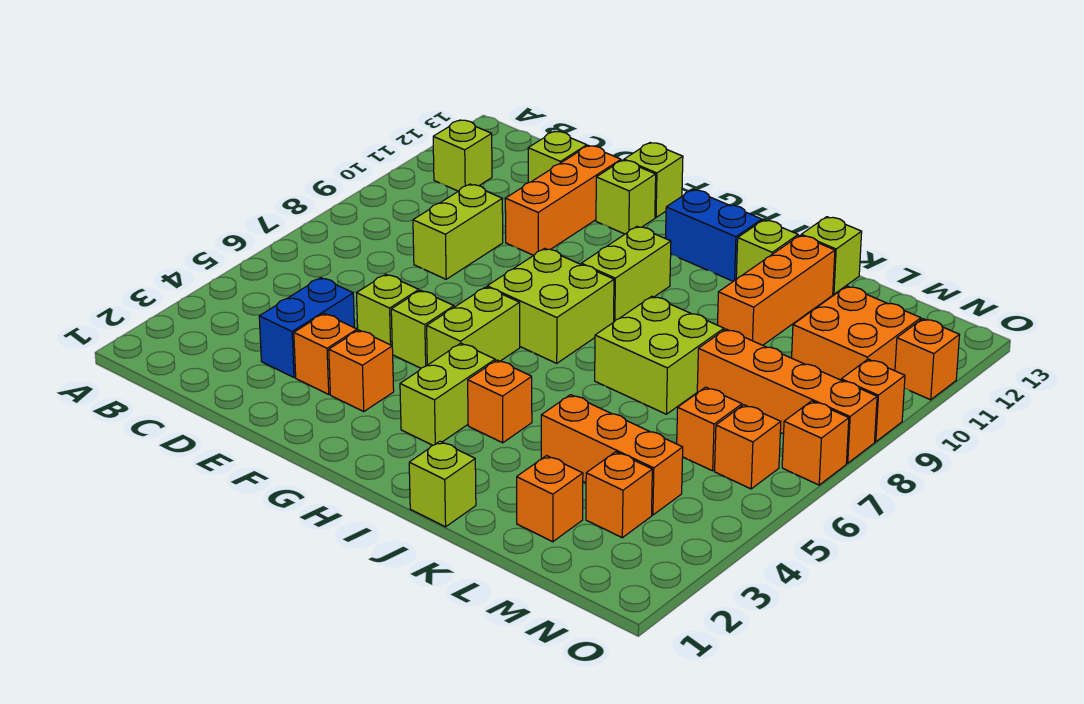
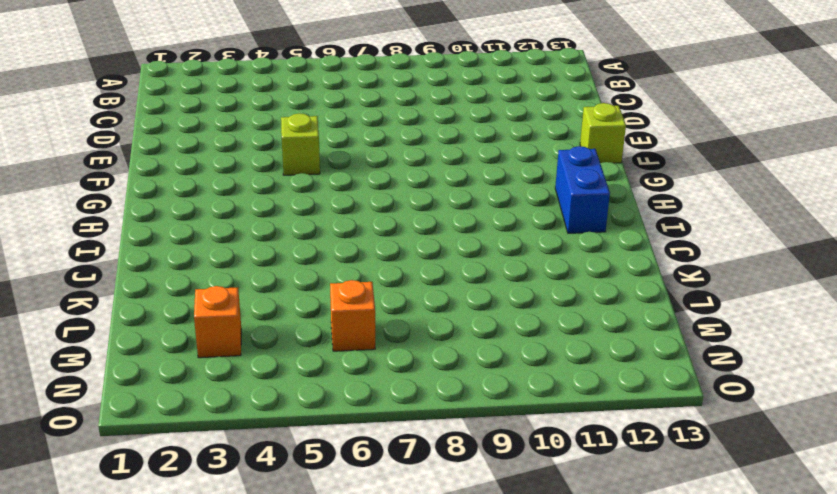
none -> lime brick B11 level 1
none -> blue brick D3:D4 level 1
none -> lime brick D8:D9 level 1
none -> lime brick D12 level 1

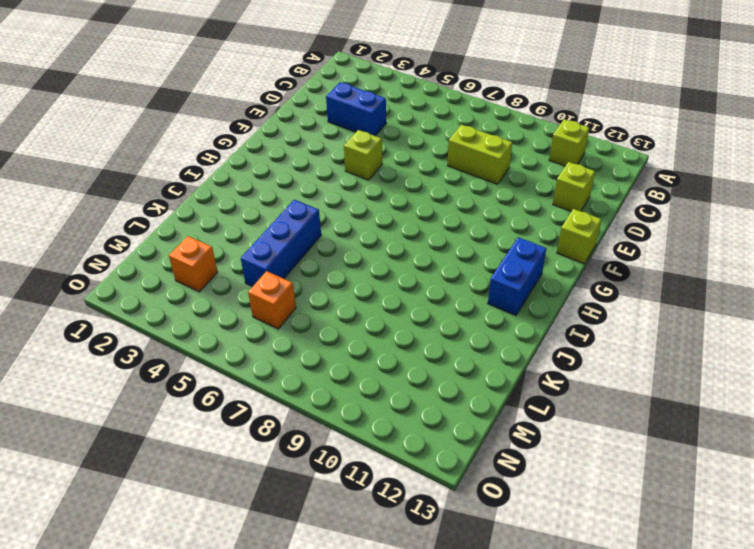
blue brick J5:L5 level 1 -> none
none -> orange brick E3 level 1
none -> lime brick E5 level 1
none -> orange brick E10:E12 level 1
none -> orange brick F3 level 1

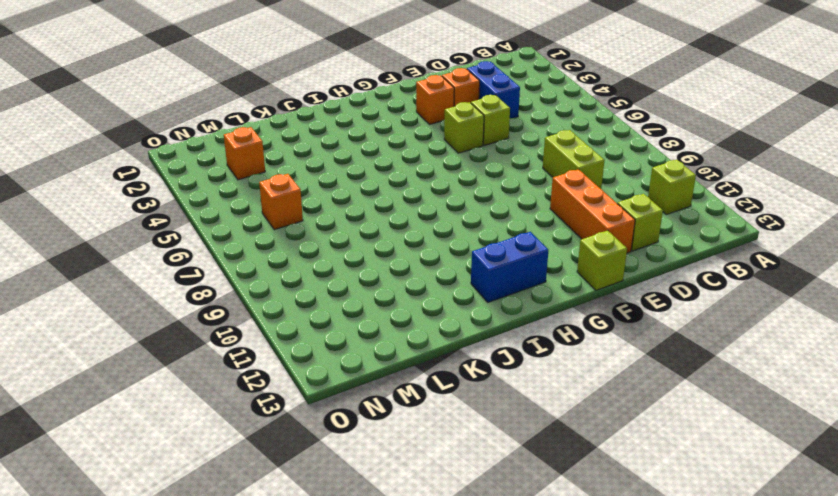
none -> lime brick F12 level 1
none -> lime brick G5:G6 level 1
none -> lime brick G7:H8 level 1
none -> lime brick H3:H4 level 1

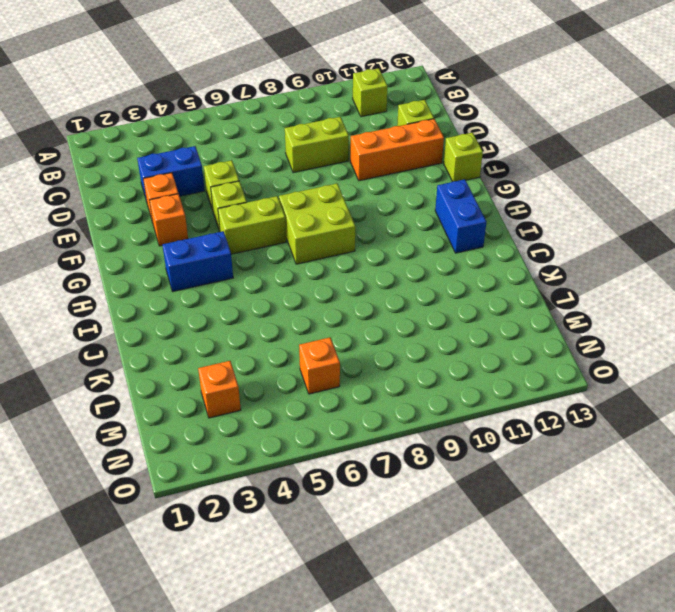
blue brick H3:H4 level 1 -> lime brick H3:H4 level 1
none -> lime brick F12 level 1
none -> lime brick H9:H10 level 1
none -> orange brick I4 level 1
none -> lime brick J1 level 1

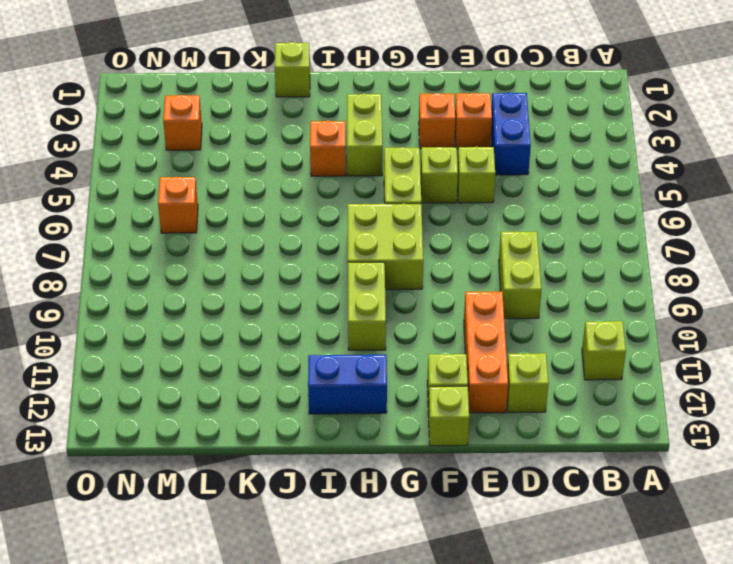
none -> lime brick J7:K8 level 1
none -> lime brick J12 level 1
none -> orange brick K4:M4 level 1
none -> orange brick K10:K12 level 1

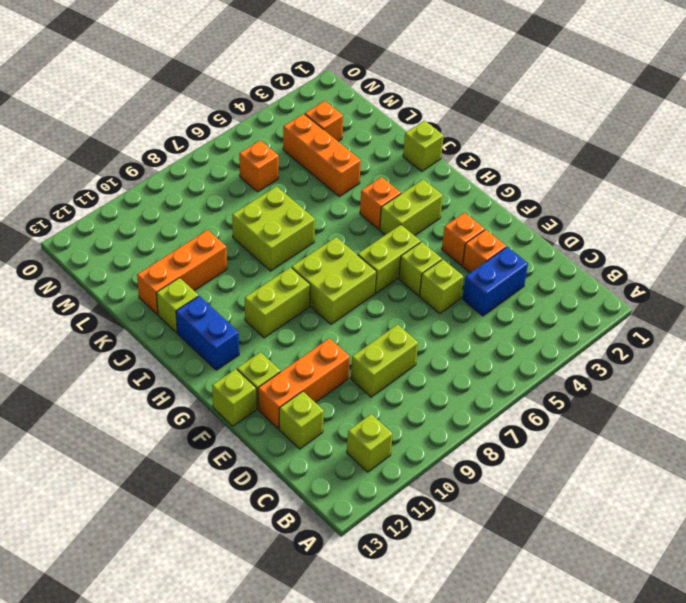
none -> lime brick K13 level 1
none -> orange brick L2 level 1
none -> orange brick L8:O8 level 1
none -> orange brick M10:N11 level 1

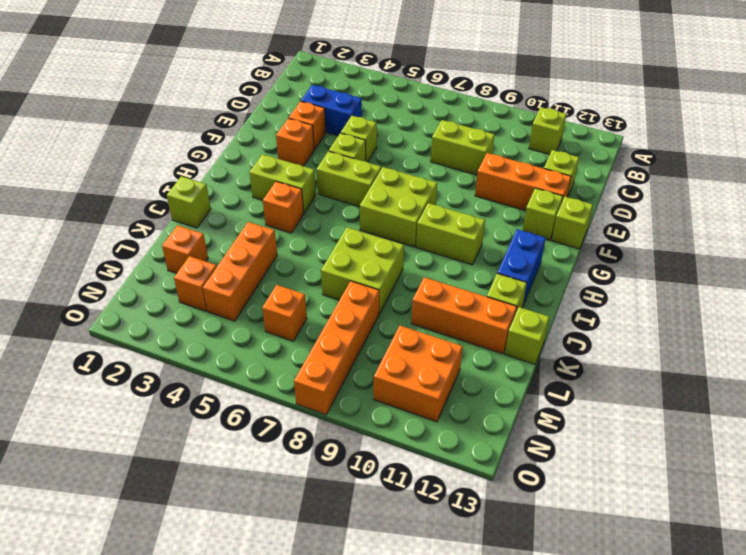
none -> orange brick N6 level 1
none -> orange brick O7 level 1
none -> orange brick O9 level 1
none -> orange brick O11 level 1

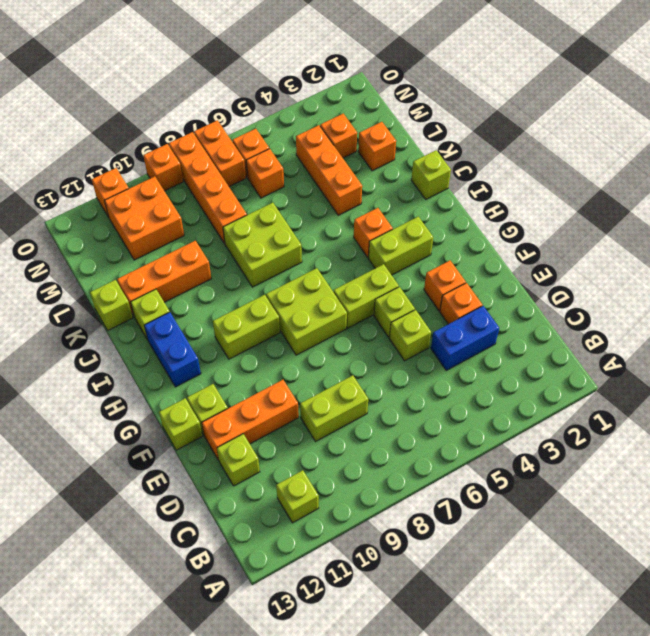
orange brick N7:O7 level 1 -> orange brick O7 level 1

